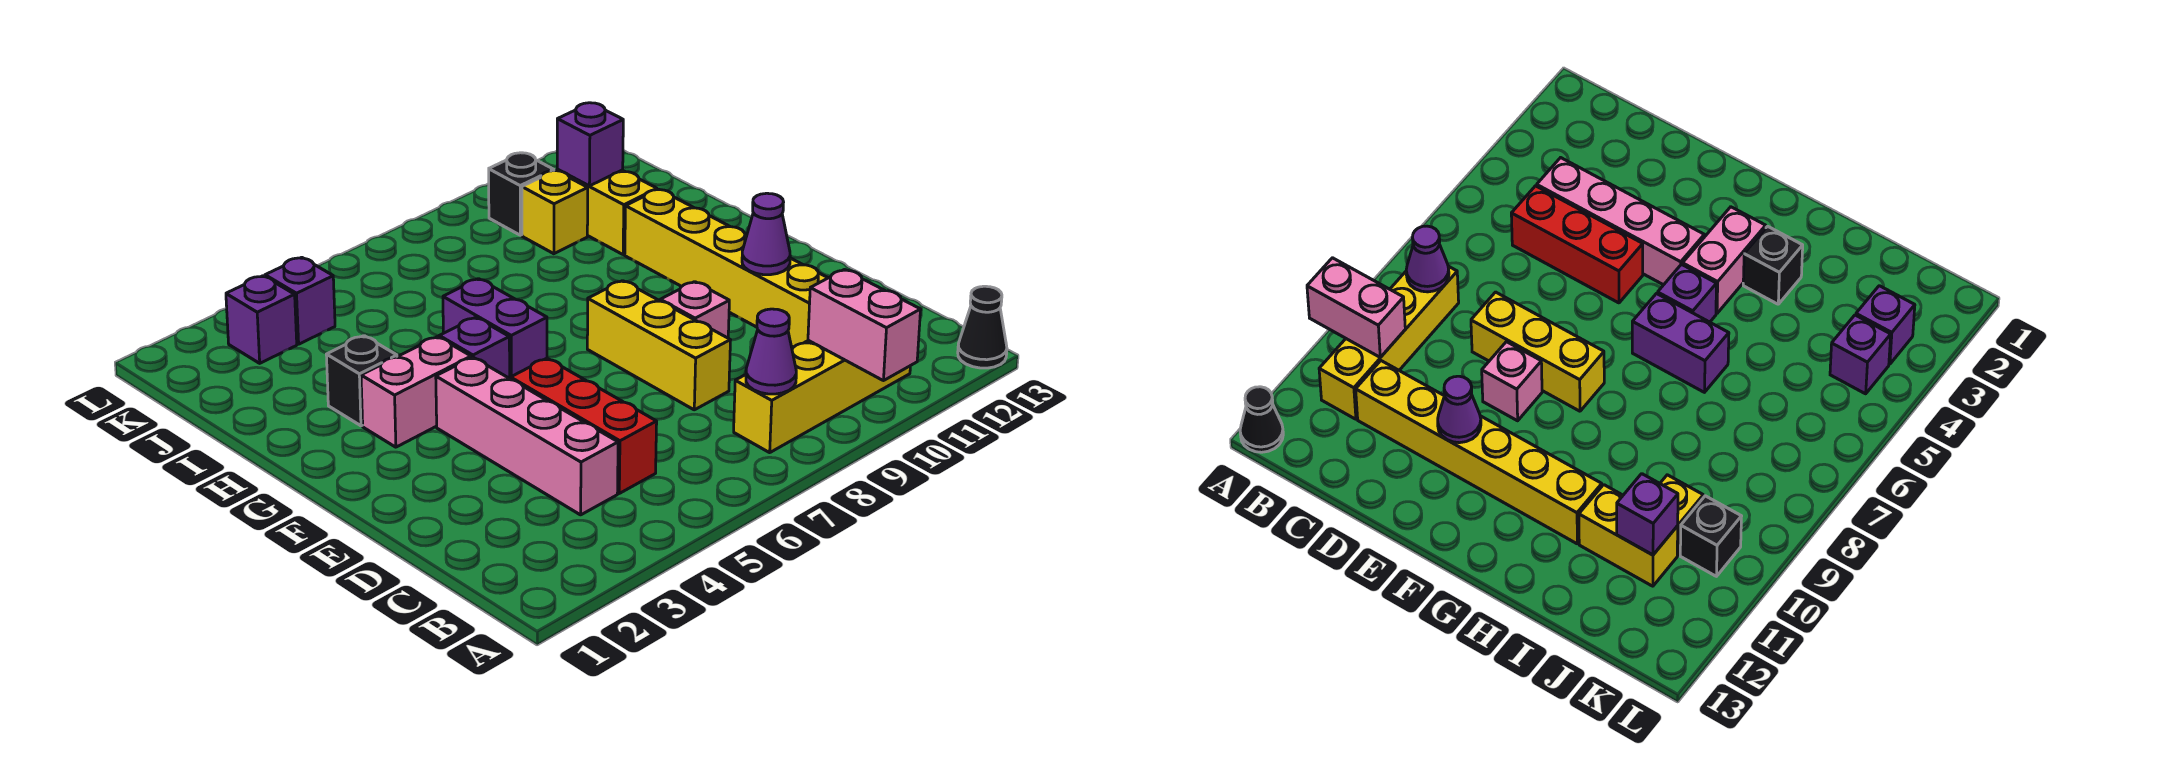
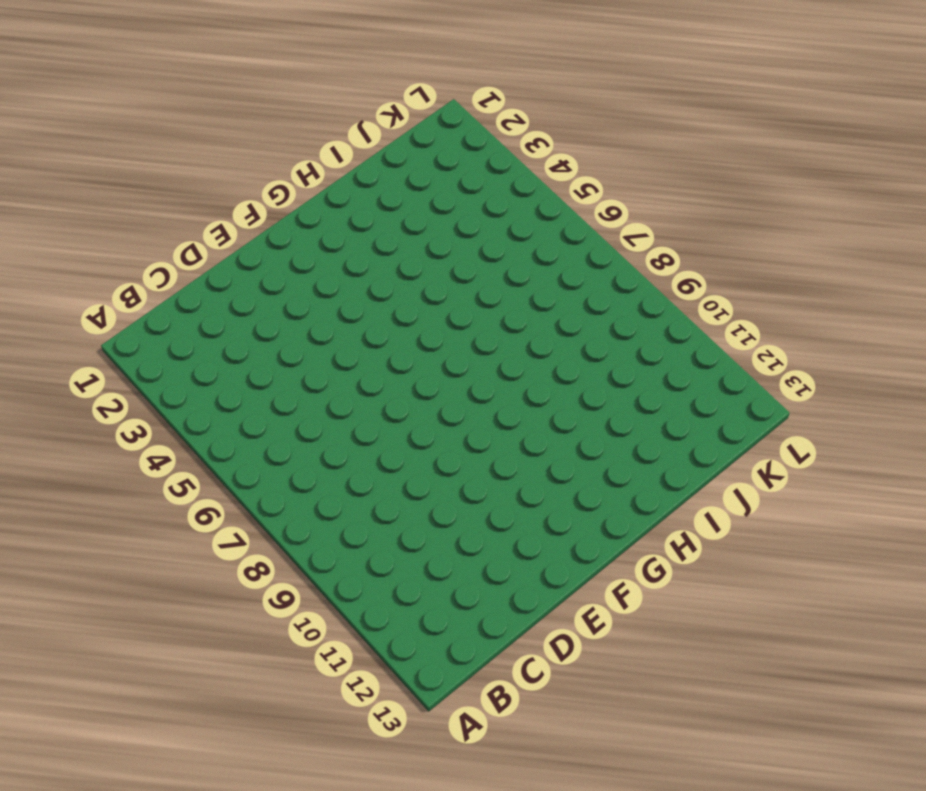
none -> black cone A13 level 1
none -> yellow brick B8:B11 level 1
none -> pink brick C4:F4 level 1

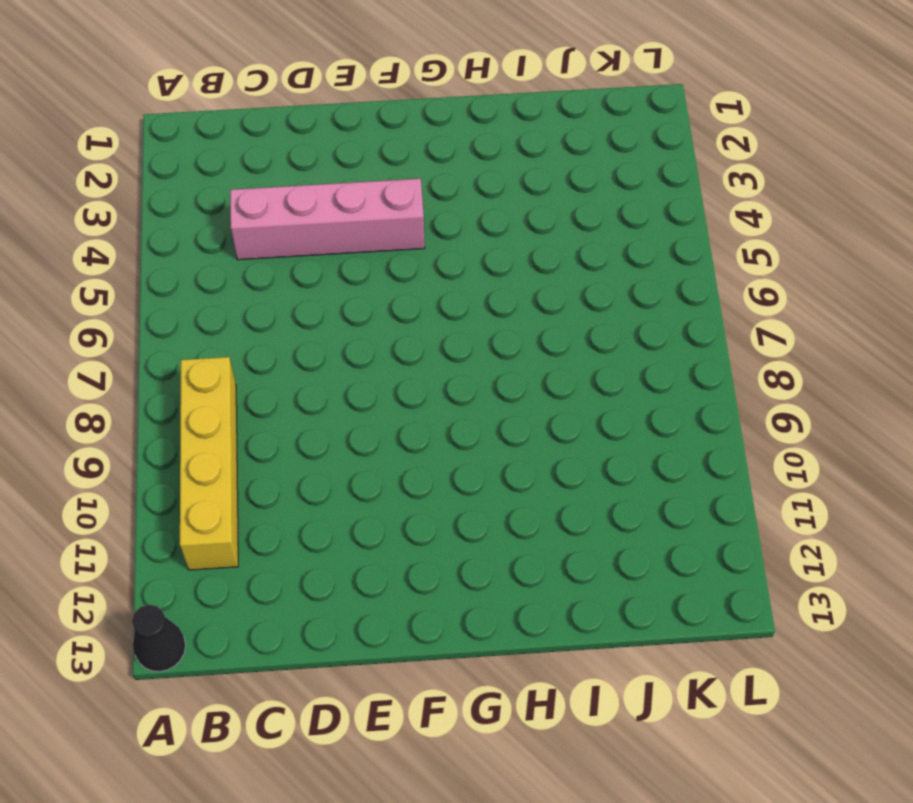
none -> red brick C5:E5 level 1
none -> yellow brick C11:H11 level 1
none -> yellow brick D8:F8 level 1

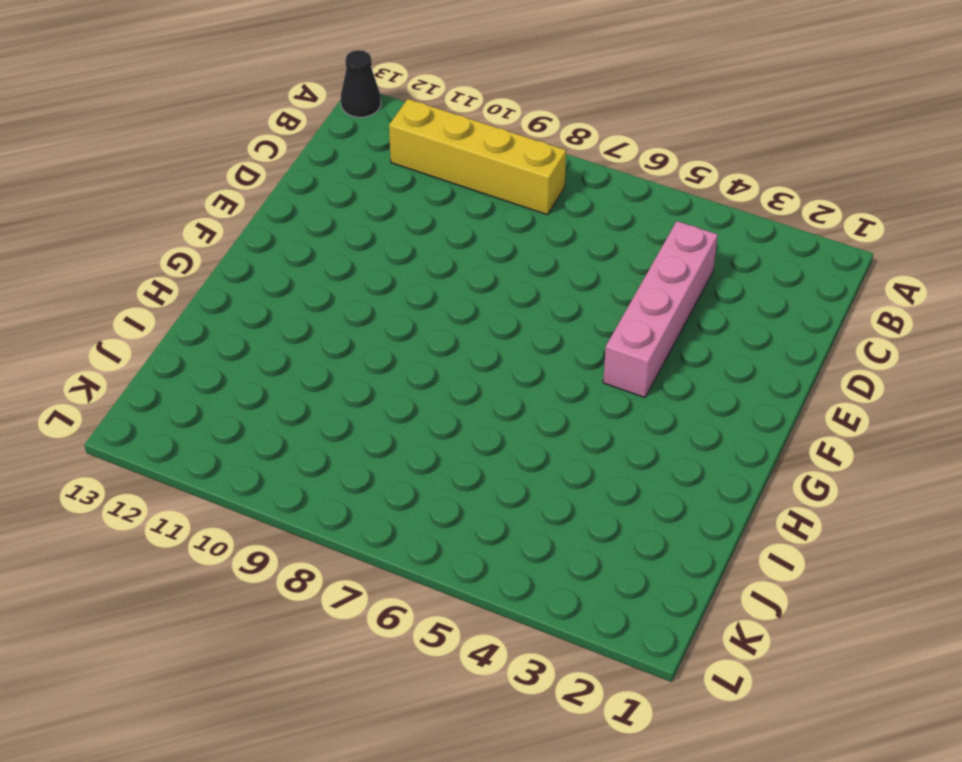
none -> red brick C5:E5 level 1
none -> yellow brick C11:H11 level 1
none -> yellow brick D8:F8 level 1

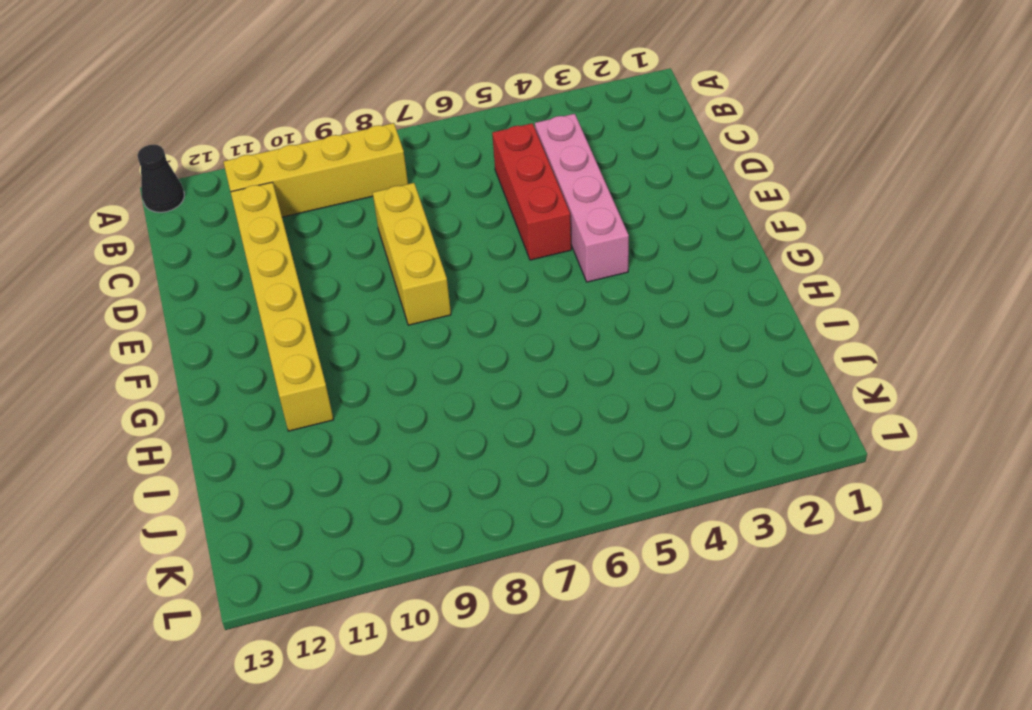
none -> pink brick E9 level 1
none -> pink brick G3:G4 level 1
none -> purple brick G5 level 1

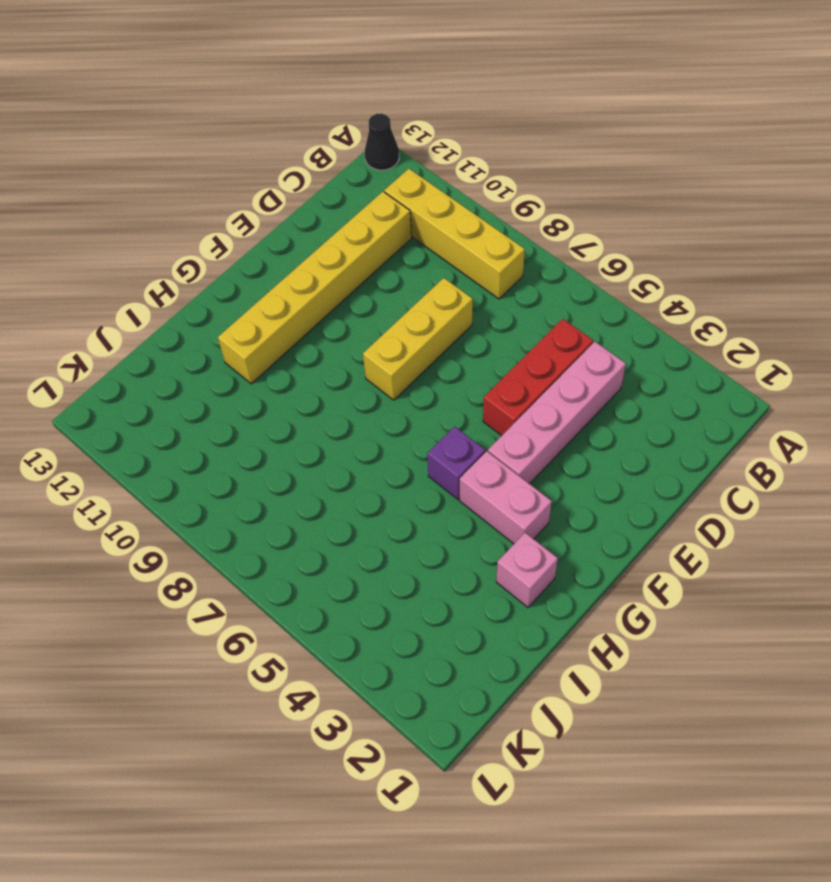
pink brick H2 level 1 -> pink brick E9 level 1
none -> purple brick G6:H6 level 1
none -> black brick H3 level 1
none -> yellow brick I11:J11 level 1

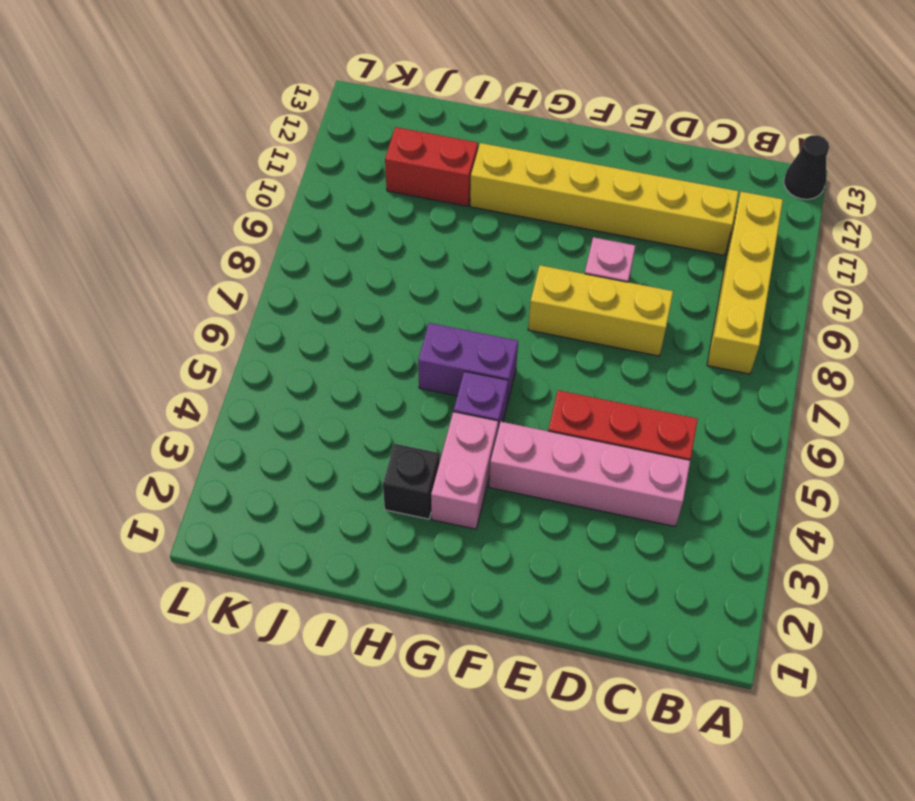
red brick I11:J11 level 1 -> yellow brick I11:J11 level 1
none -> yellow brick J10 level 1
none -> purple brick K3 level 1
none -> purple brick K4 level 1

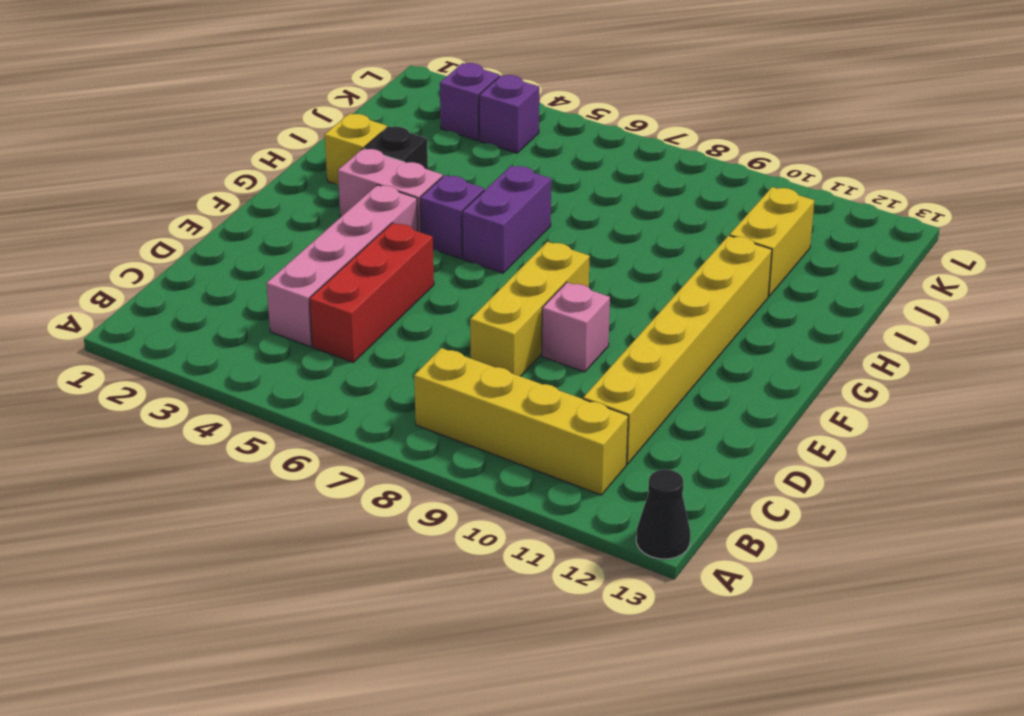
yellow brick H2 level 1 -> yellow brick J10 level 1
none -> black brick K10 level 1
none -> pink brick A10:B10 level 2
none -> purple cone B8 level 2

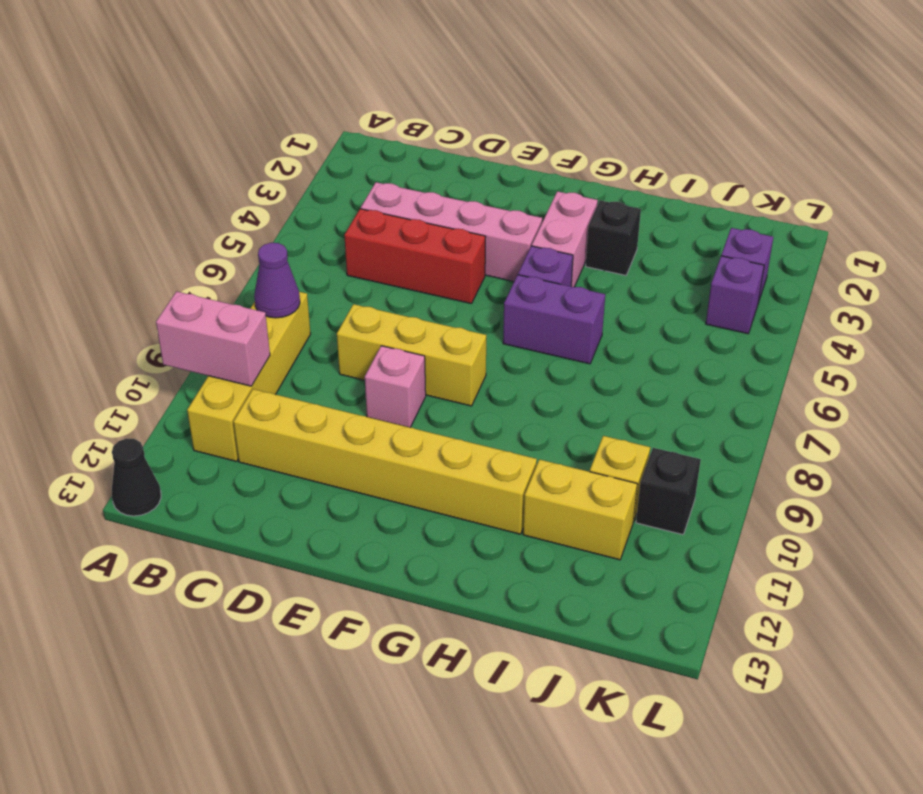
none -> purple cone E11 level 2
none -> purple brick J11 level 2

